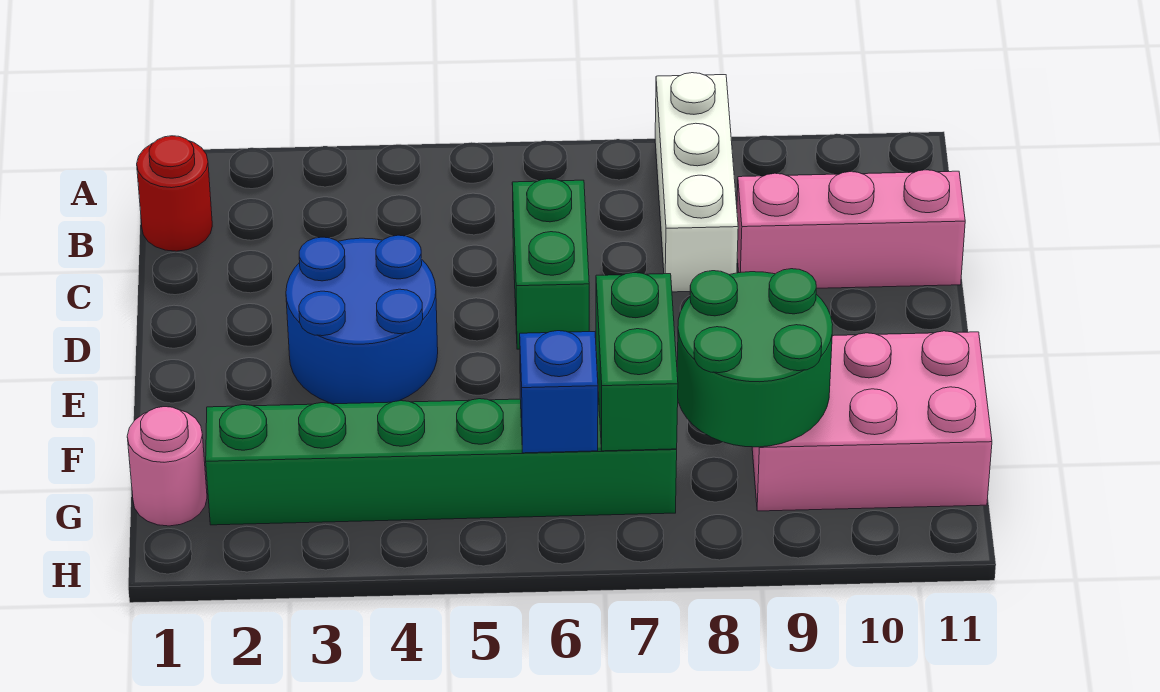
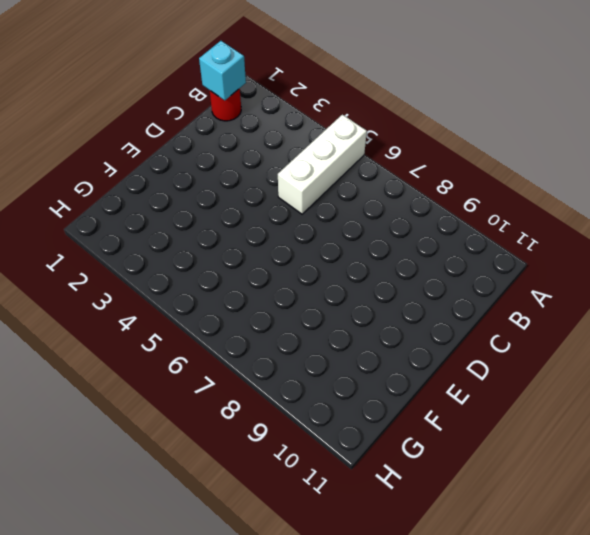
white brick A5:C5 level 1 -> white brick A8:C8 level 1
cyan brick B1 level 2 -> none
none -> green brick C6:D6 level 1
none -> pink brick C9:C11 level 1

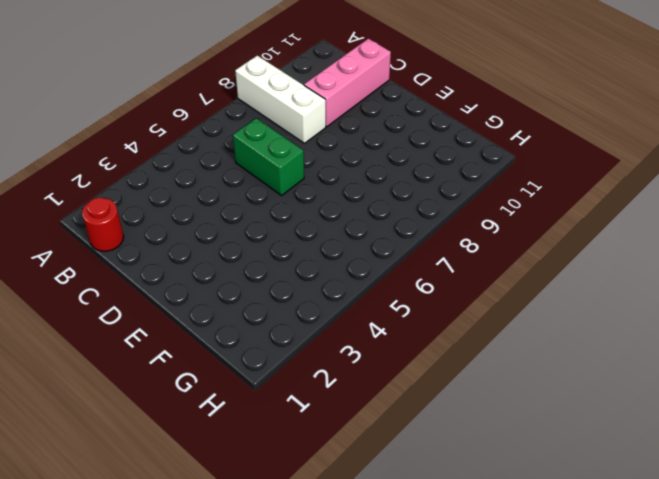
none -> blue round brick D3:E4 level 1
none -> pink brick F9:G11 level 1

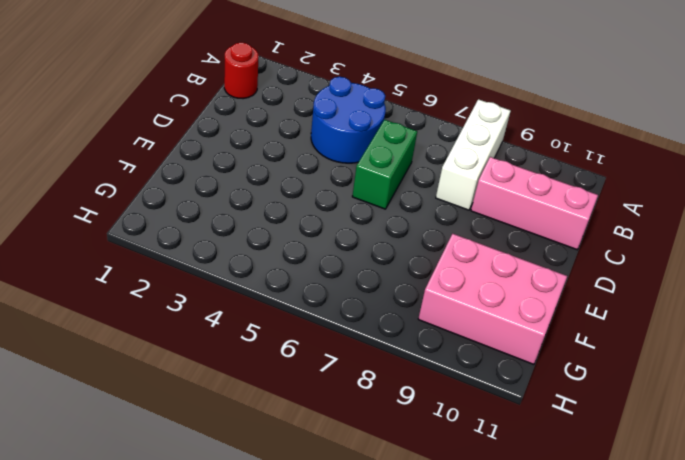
blue round brick B4:C5 level 1 -> blue round brick D3:E4 level 1
none -> pink round brick G1 level 1
none -> green brick G2:G7 level 1

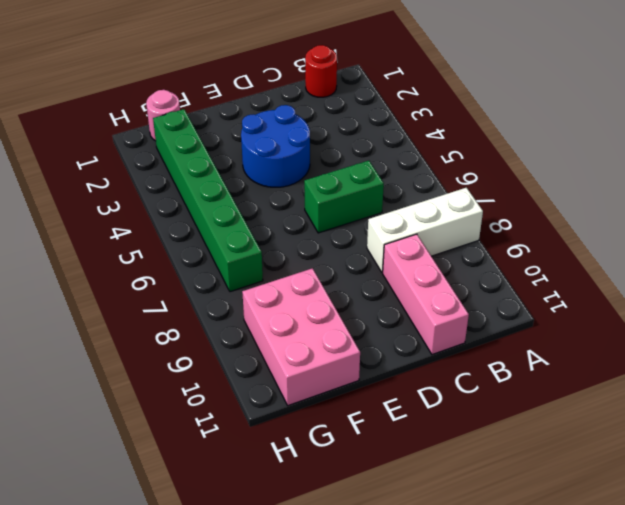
none -> green brick F7:G7 level 2
none -> green round brick F8:G9 level 2

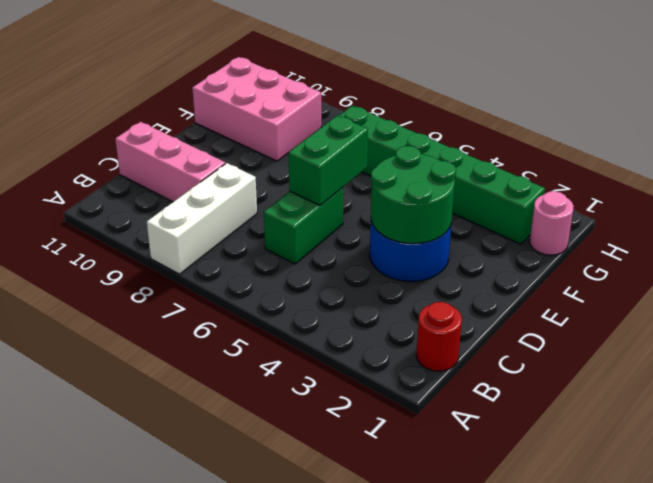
green round brick D3:E4 level 2 -> green round brick F8:G9 level 2
green brick D6:E6 level 2 -> green brick F7:G7 level 2
none -> blue brick G6 level 2

